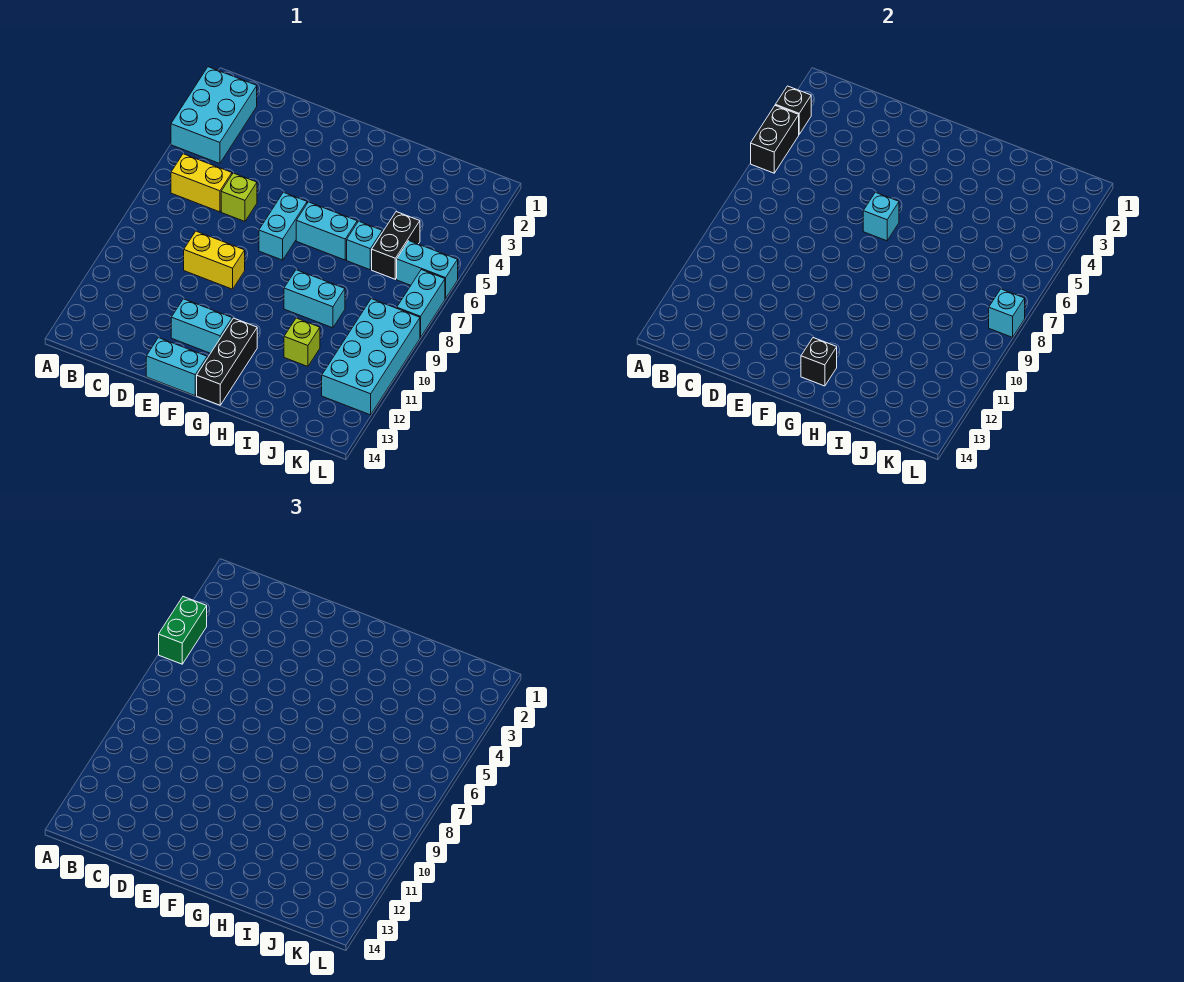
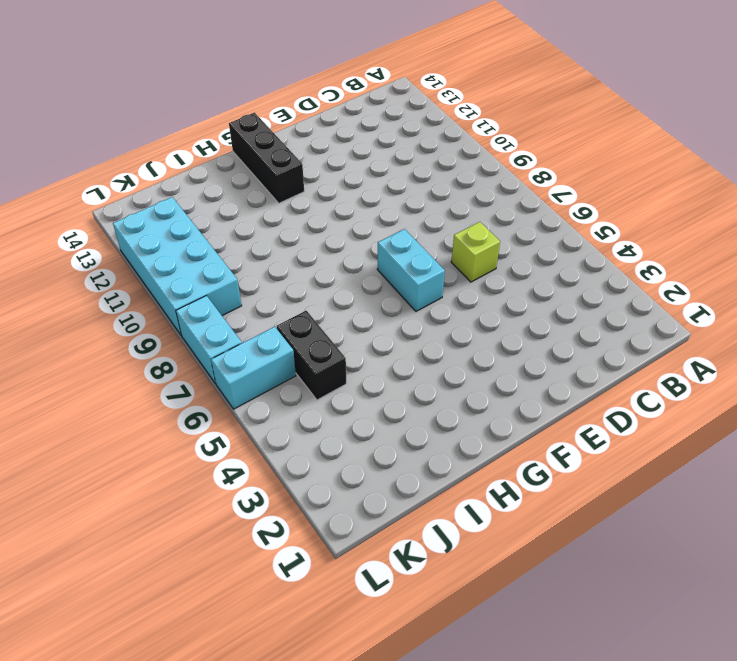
none -> cyan brick A2:B4 level 1
none -> yellow brick B6:C6 level 1
none -> yellow brick D9:E9 level 1

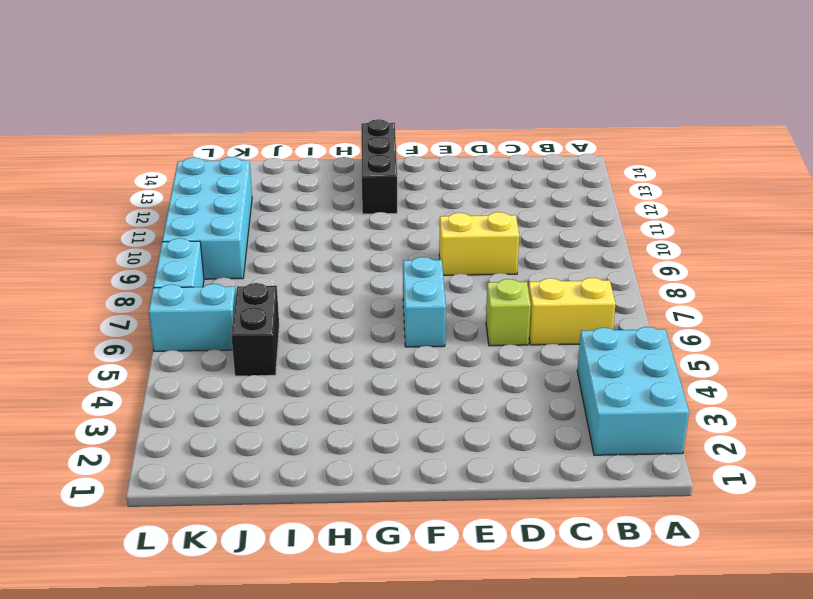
none -> cyan brick E12:F12 level 1
none -> cyan brick E14:F14 level 1
none -> cyan brick G6:H6 level 1

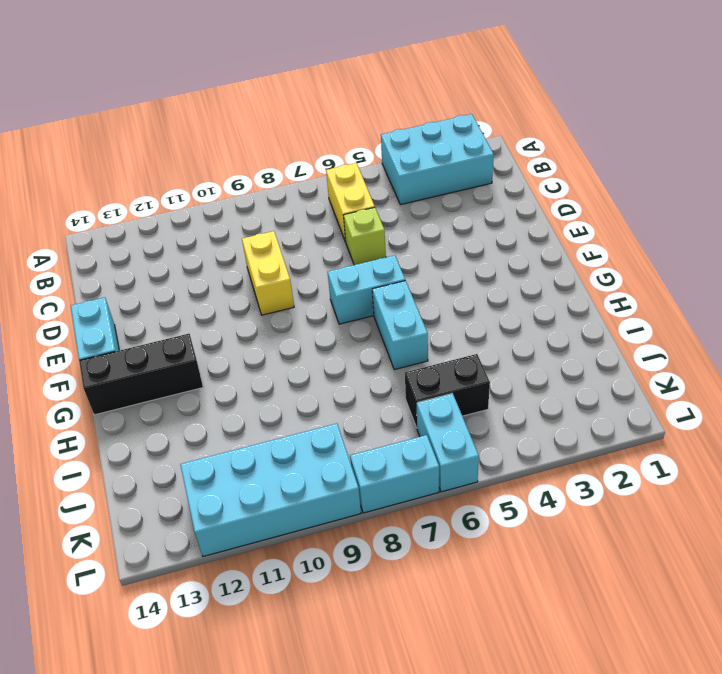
none -> cyan brick E12:F12 level 1
none -> cyan brick H9:I9 level 1
none -> cyan brick I6 level 1

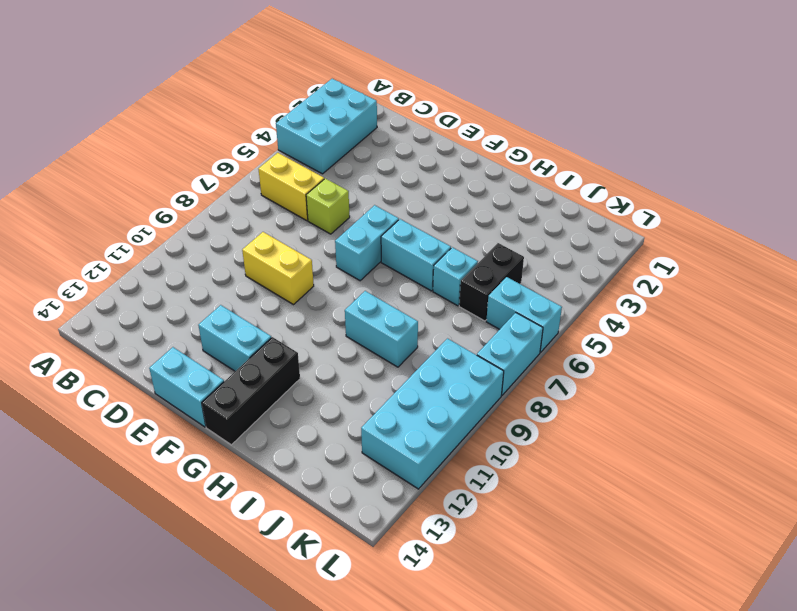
none -> lime brick I11 level 1
none -> black brick A3 level 2
none -> black brick A4:A5 level 2

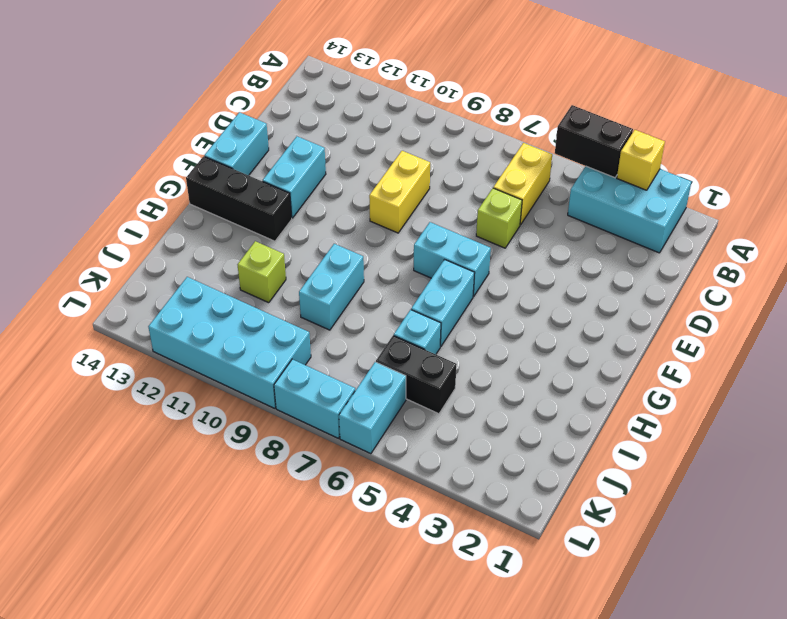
yellow brick A3 level 2 -> black brick A3 level 2
none -> cyan brick F6 level 2
none -> black brick G13 level 2
none -> cyan brick L8 level 2

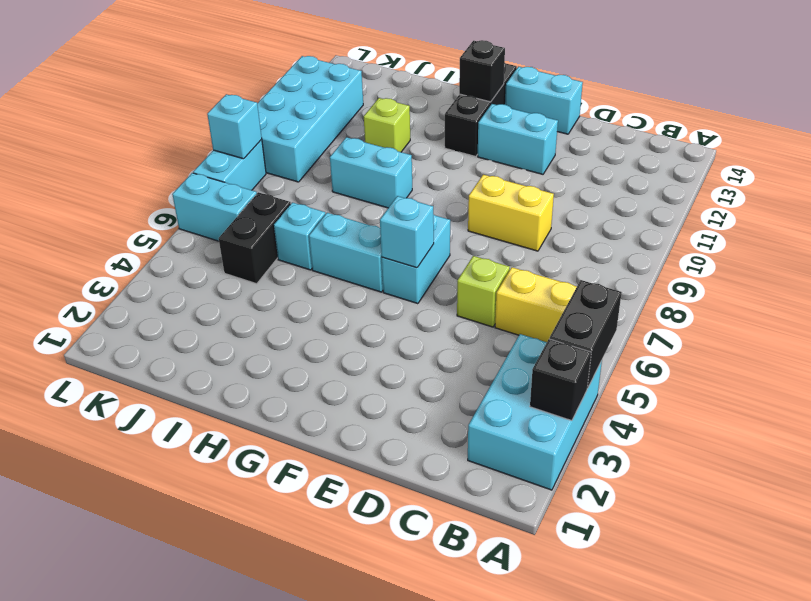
none -> green brick A4:A5 level 3

